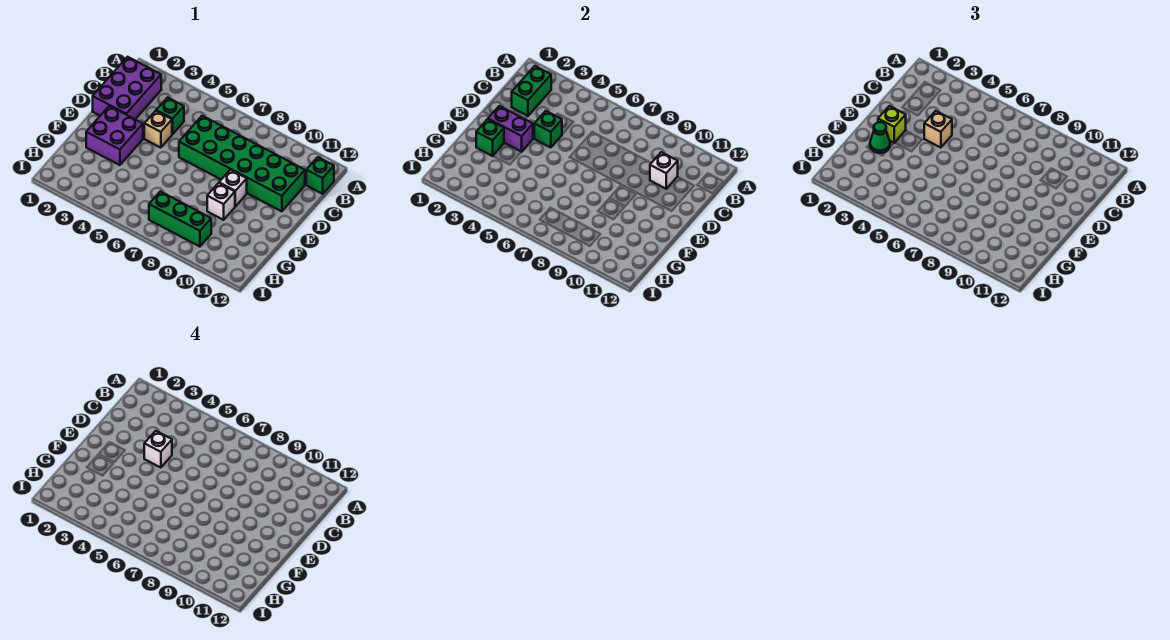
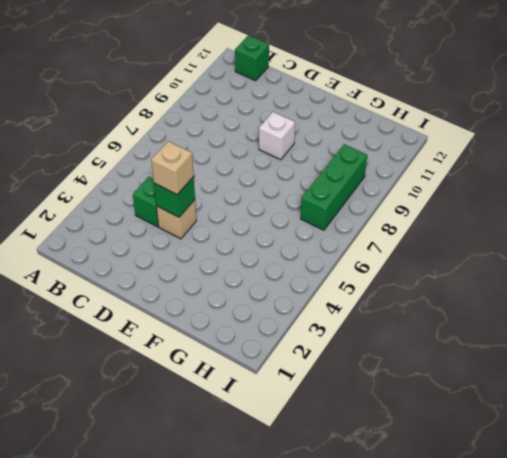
none -> purple brick B1:D2 level 1
none -> green brick C6:D11 level 1
none -> purple brick E2:F3 level 1

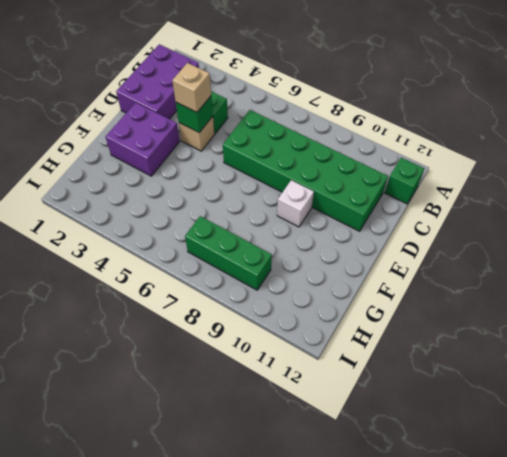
none -> white brick F9 level 1
none -> green brick B2:C2 level 2
none -> white brick C10 level 2

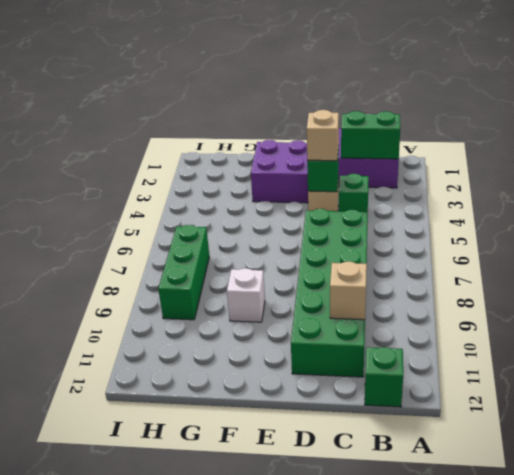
tan brick C10 level 2 -> white brick C10 level 2
none -> white brick E9 level 1
none -> purple brick E2:E3 level 2
none -> green brick F2 level 2

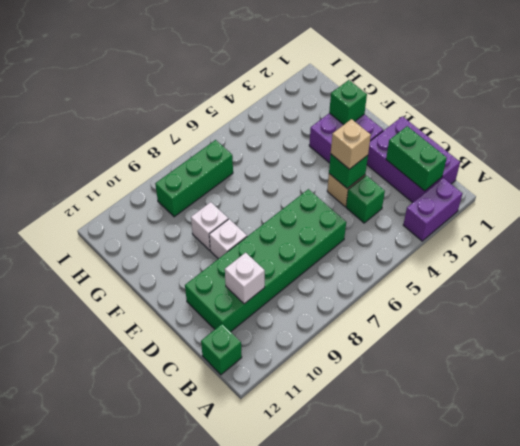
purple brick A2:A3 level 1 -> purple brick E2:E3 level 2
none -> lime brick E2 level 3
none -> green cone F2 level 3
none -> white brick D4 level 4

